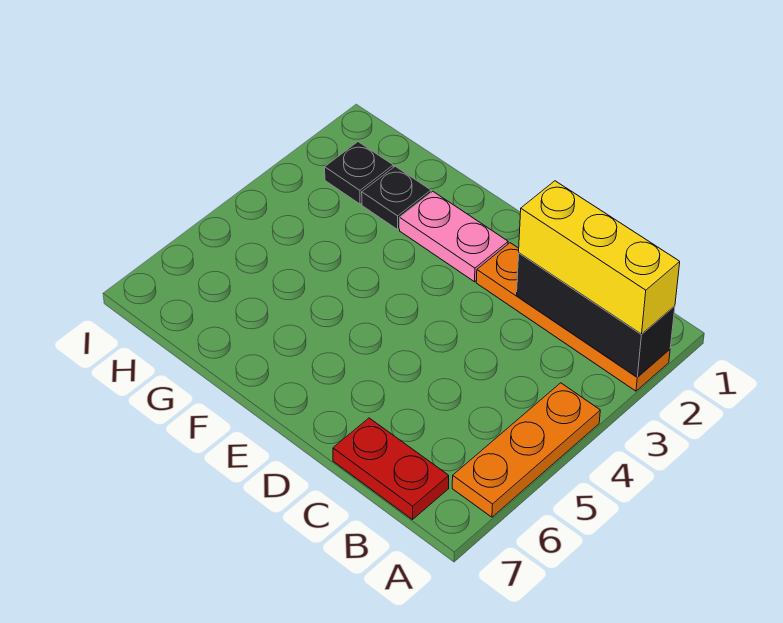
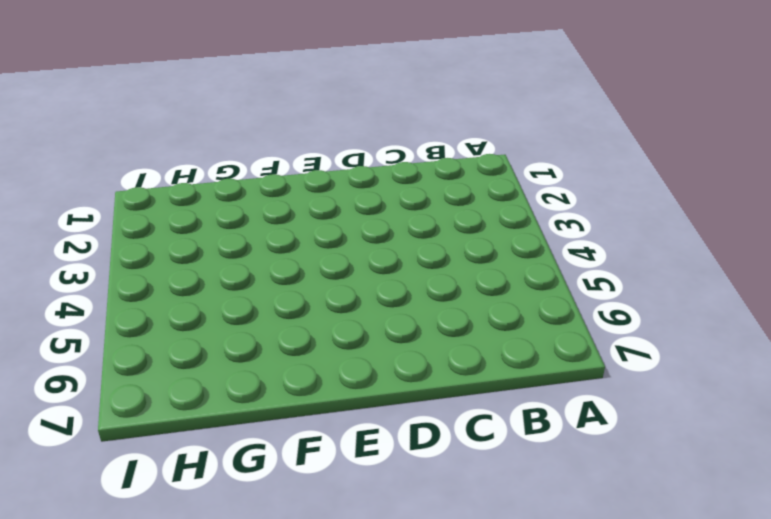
none -> orange plate A2:D2 level 1
none -> orange plate A4:A6 level 1

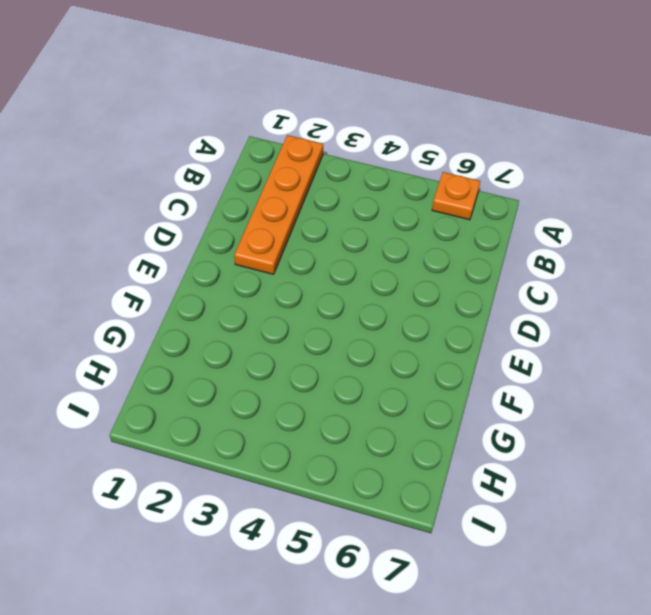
orange plate A6 level 1 -> orange plate A4:A6 level 1
none -> red plate B7:C7 level 1
none -> pink plate E2:F2 level 1

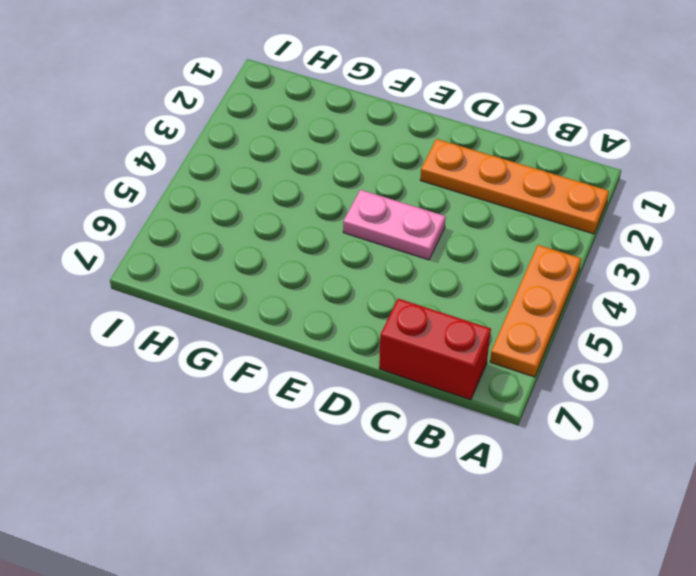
red brick B7:C7 level 1 -> red plate B7:C7 level 1
pink plate D4:E4 level 1 -> pink plate E2:F2 level 1
none -> black plate G2 level 1
none -> black plate H2 level 1

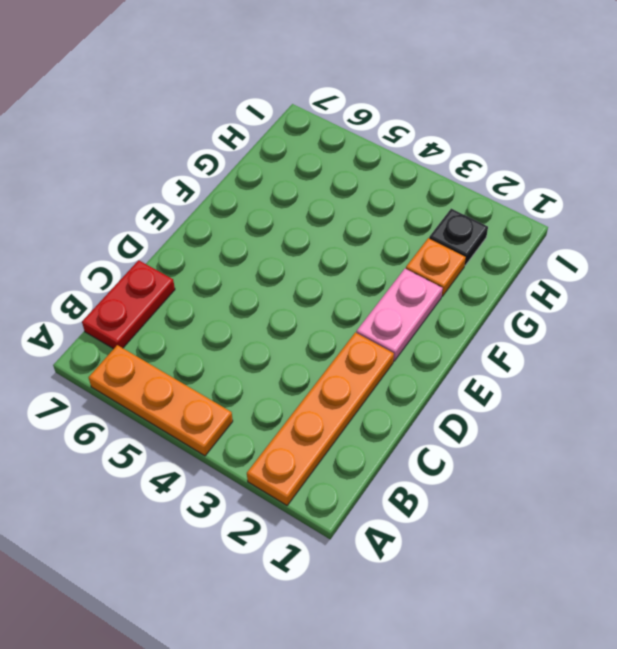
orange plate G2 level 1 -> black plate G2 level 1
none -> black brick A2:C2 level 2
none -> yellow brick A2:C2 level 3

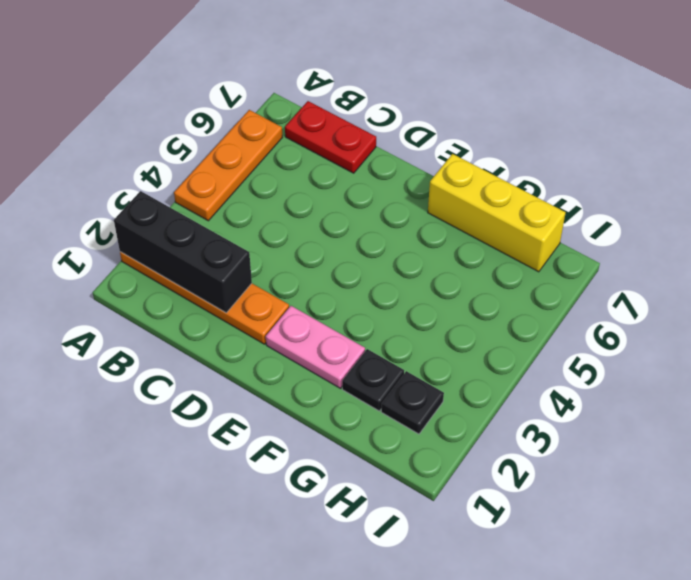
yellow brick F7:H7 level 1 -> yellow brick A2:C2 level 3

